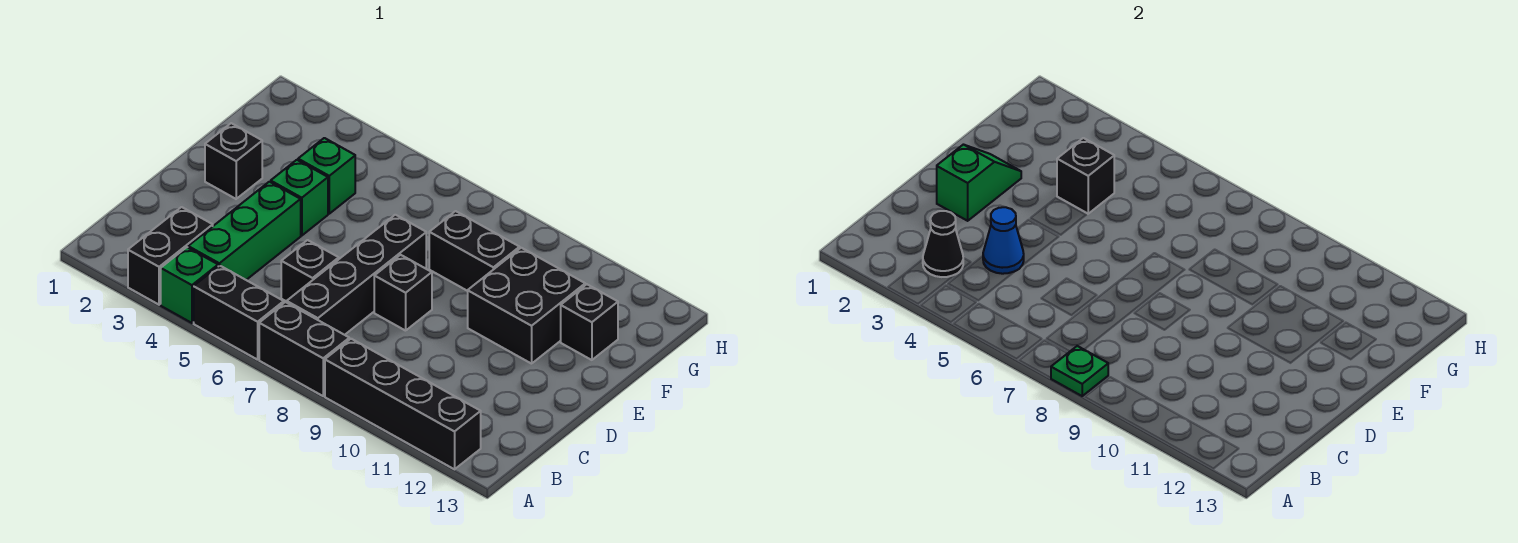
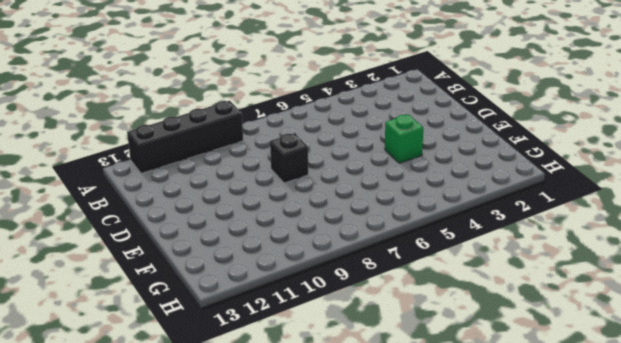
none -> black brick A3:B3 level 1
none -> green brick A4 level 1
none -> black brick A5:A6 level 1

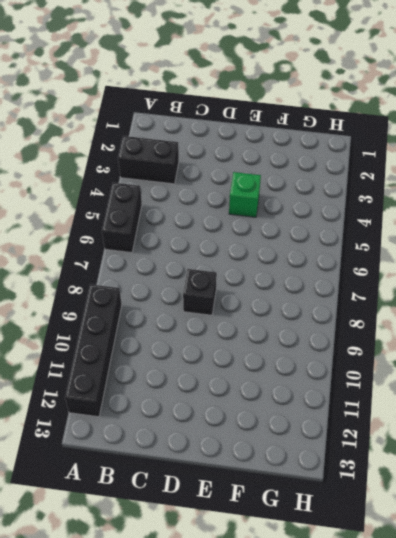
none -> green brick A4 level 1
none -> black brick A7:A8 level 1
none -> green brick B4:D4 level 1

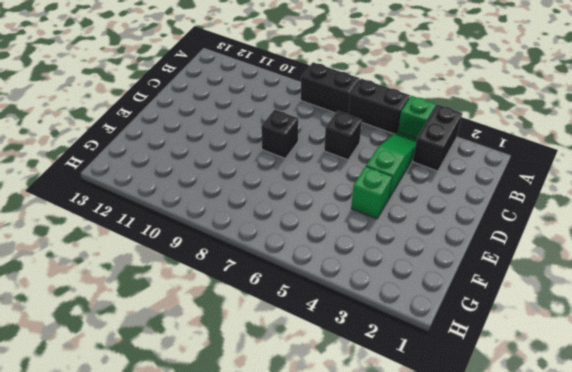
green slope B4:D4 level 1 top D -> green brick B4:D4 level 1
none -> black brick A9:A12 level 1
none -> black brick B7:E7 level 1
none -> black brick E2 level 1

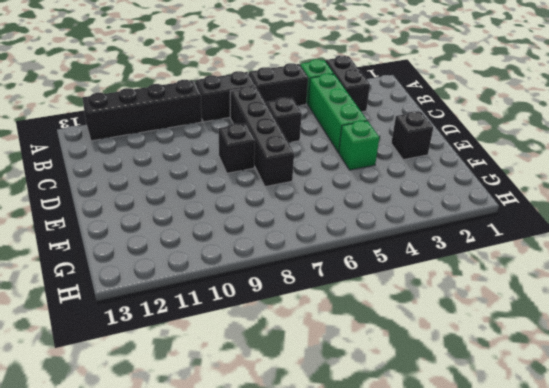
none -> black brick E10:F11 level 1
none -> green brick F4 level 1
none -> black brick F8:F9 level 1

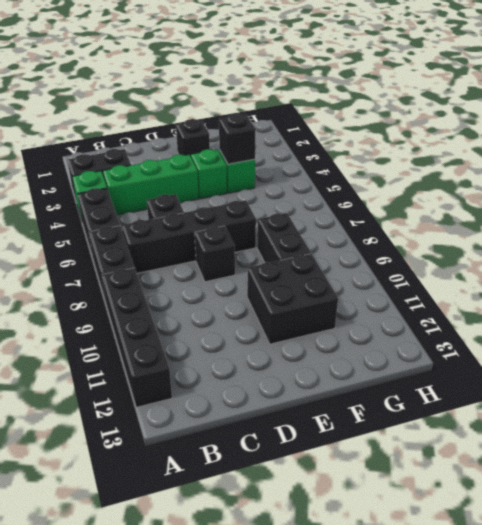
none -> black brick F12 level 1
none -> green plate A8 level 2
none -> black cone B3 level 2

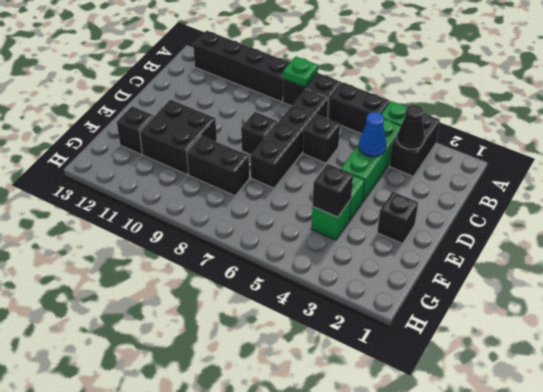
none -> green slope D2:E2 level 2 top D

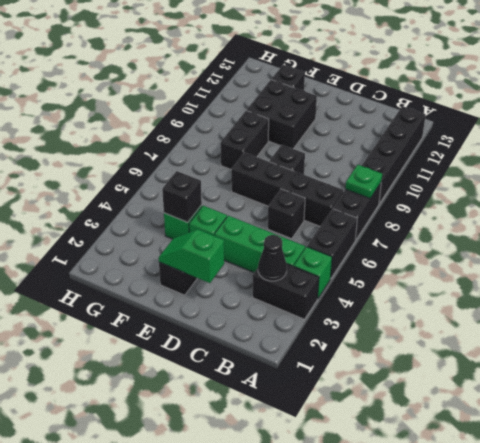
none -> blue cone C4 level 2

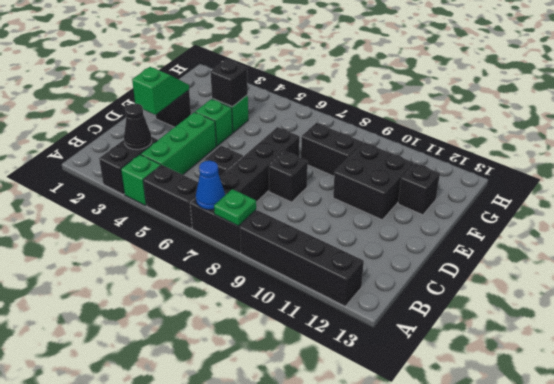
blue cone A7 level 2 -> blue cone C4 level 2

